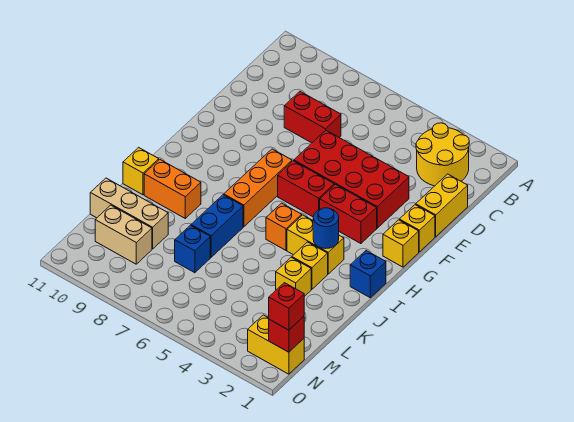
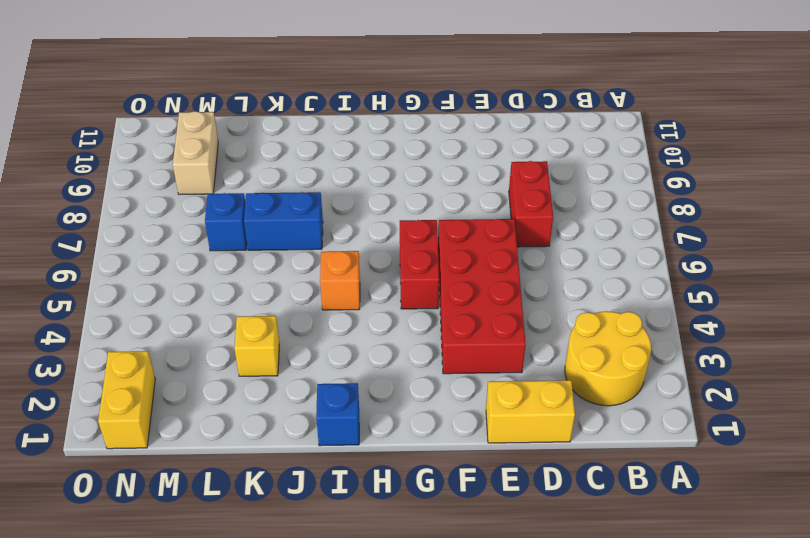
none -> yellow brick F1 level 1
none -> yellow brick G1 level 1
none -> red brick G3:G4 level 1

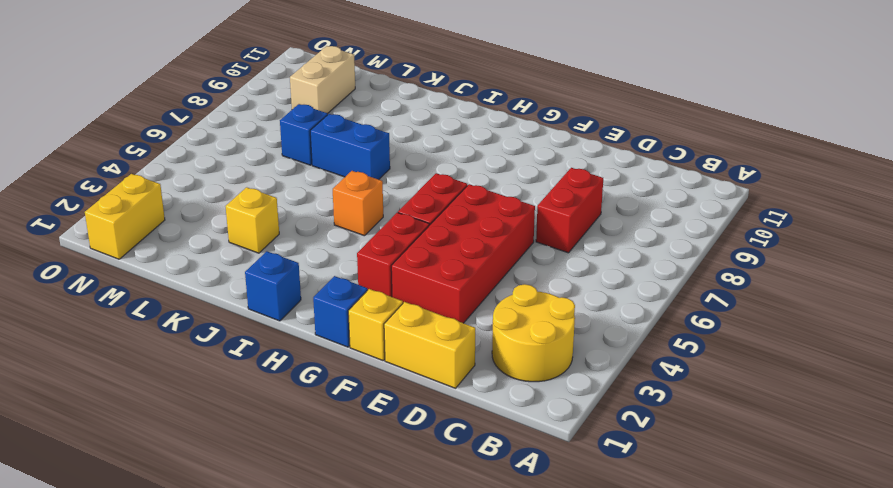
blue brick G1 level 1 -> yellow brick G1 level 1
none -> orange brick G7:I7 level 1
none -> yellow brick I3:I4 level 1
none -> yellow brick J3 level 1

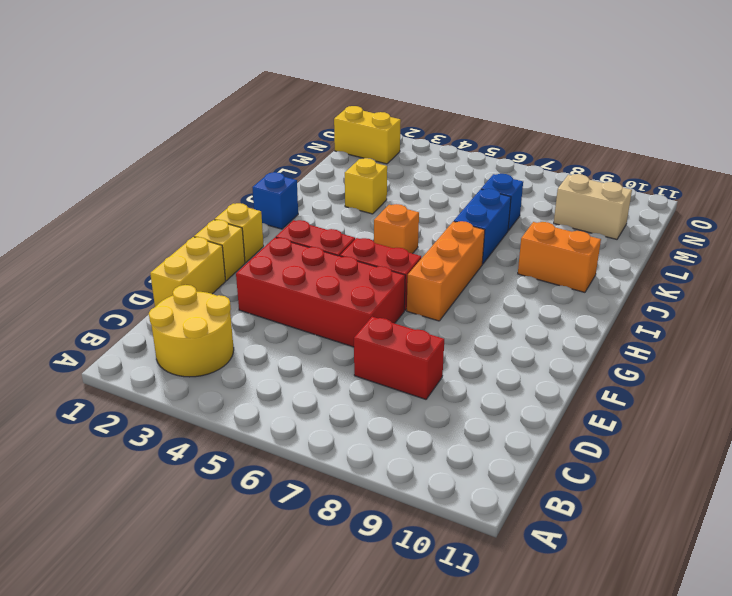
none -> yellow brick I3:I4 level 1
none -> yellow brick J3 level 1
none -> yellow brick J11 level 1

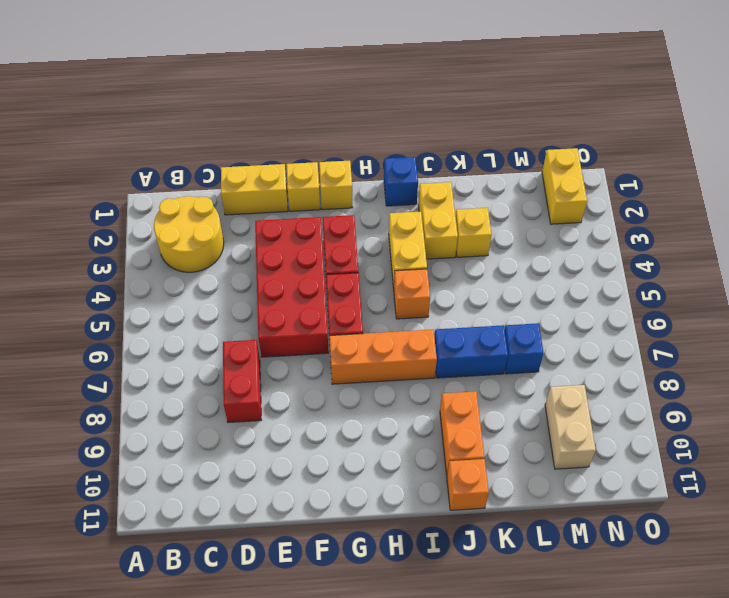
yellow brick J2:J3 level 1 -> yellow brick J3 level 1
orange brick J11 level 1 -> yellow brick J11 level 1
none -> tan brick L9:L11 level 1
none -> blue round brick I3 level 2
none -> red brick N1 level 2

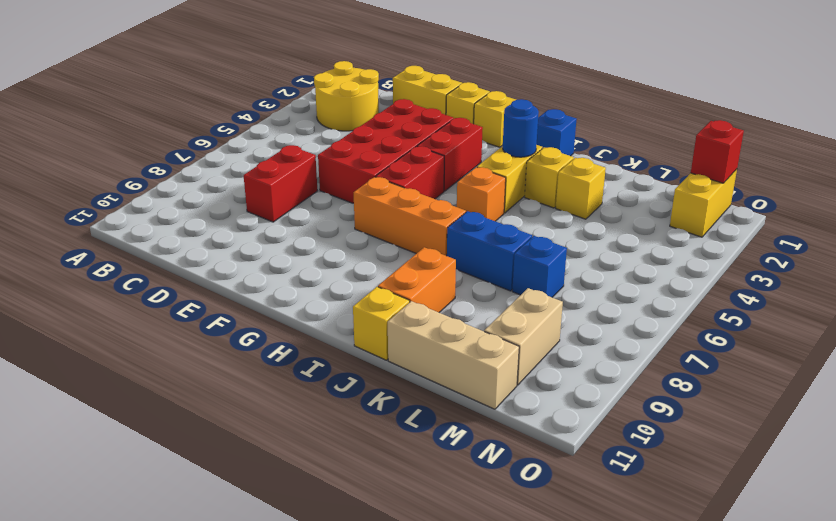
tan brick K11:M11 level 1 -> tan brick L9:L11 level 1
none -> red brick N1 level 3

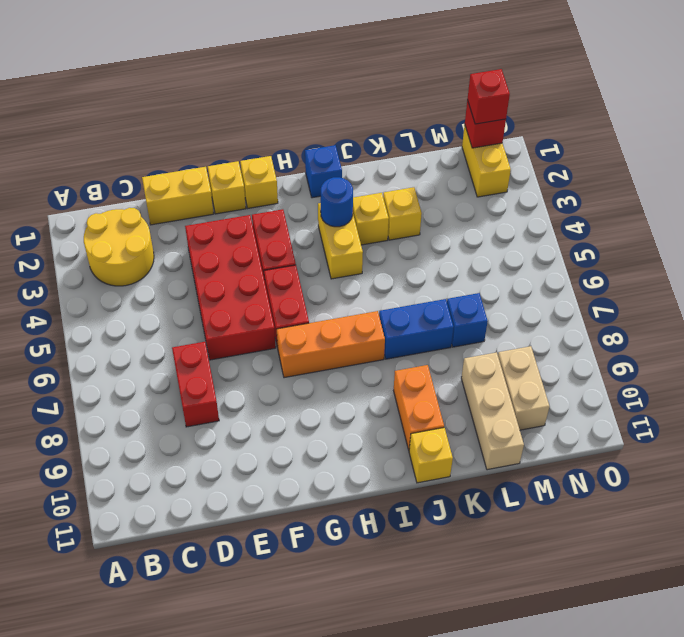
none -> orange brick I5 level 1

